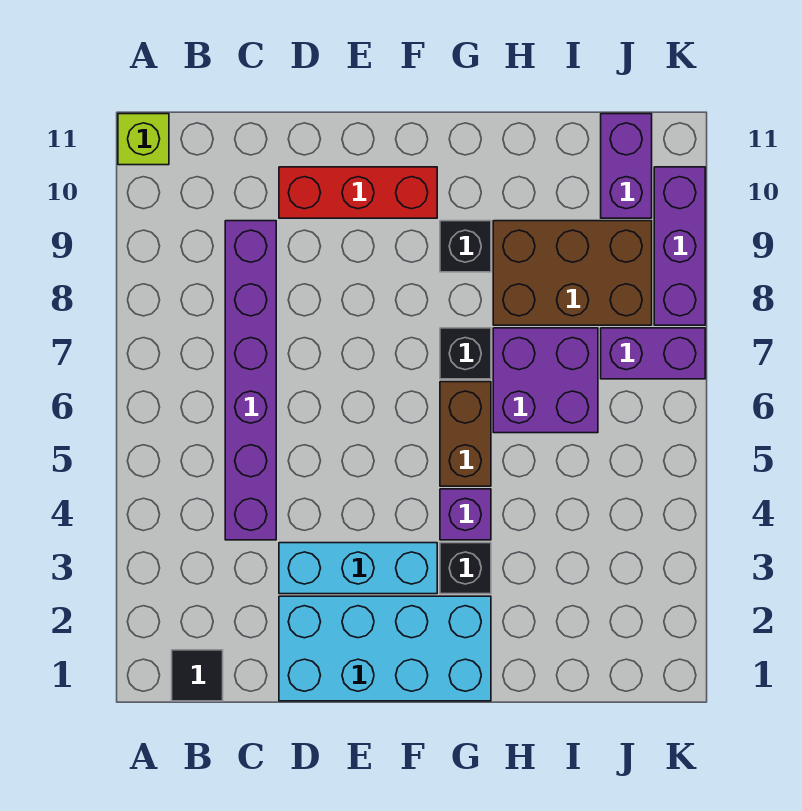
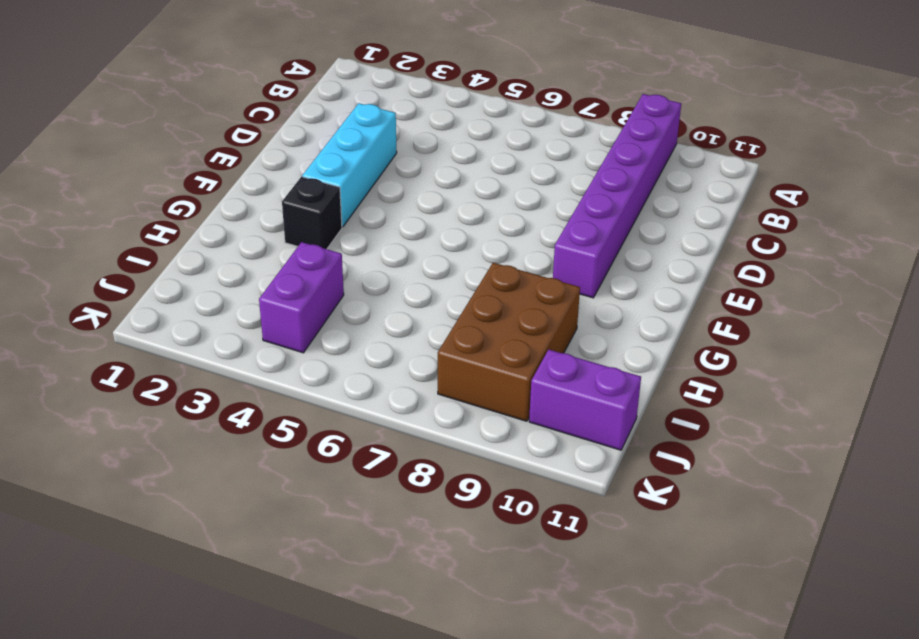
purple brick A9:F9 level 1 -> purple brick C4:C9 level 1
purple brick I4:J4 level 1 -> purple brick J7:K7 level 1
none -> lime brick A11 level 1
none -> black tile B1 level 1
none -> cyan brick D1:G2 level 1

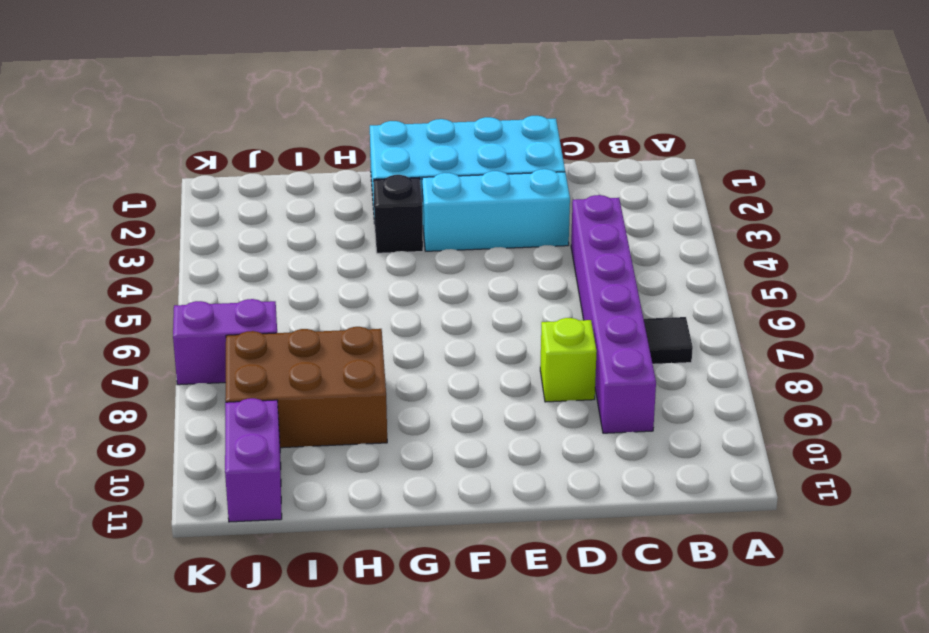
black tile B7 level 1 -> black tile B1 level 1
lime brick D8 level 1 -> lime brick A11 level 1
none -> red brick D10:F10 level 1
none -> purple brick G4 level 1
none -> brown brick G5:G6 level 1

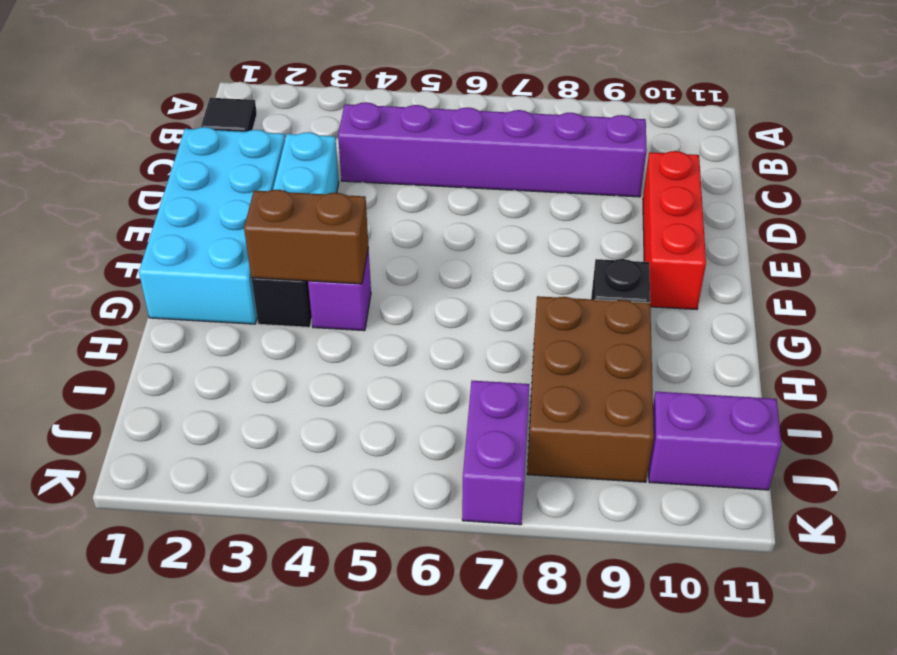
brown brick G3:G4 level 2 -> brown brick G5:G6 level 1
none -> lime brick A11 level 1
none -> black brick G7 level 1
none -> purple brick H6:I7 level 1

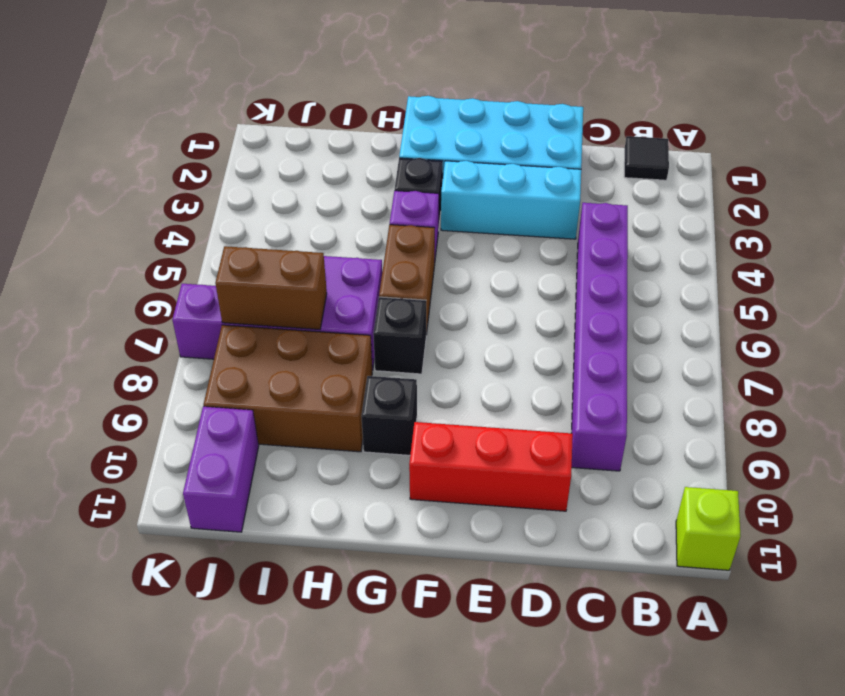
brown brick I7:J7 level 2 -> none
none -> purple brick K8:K10 level 1

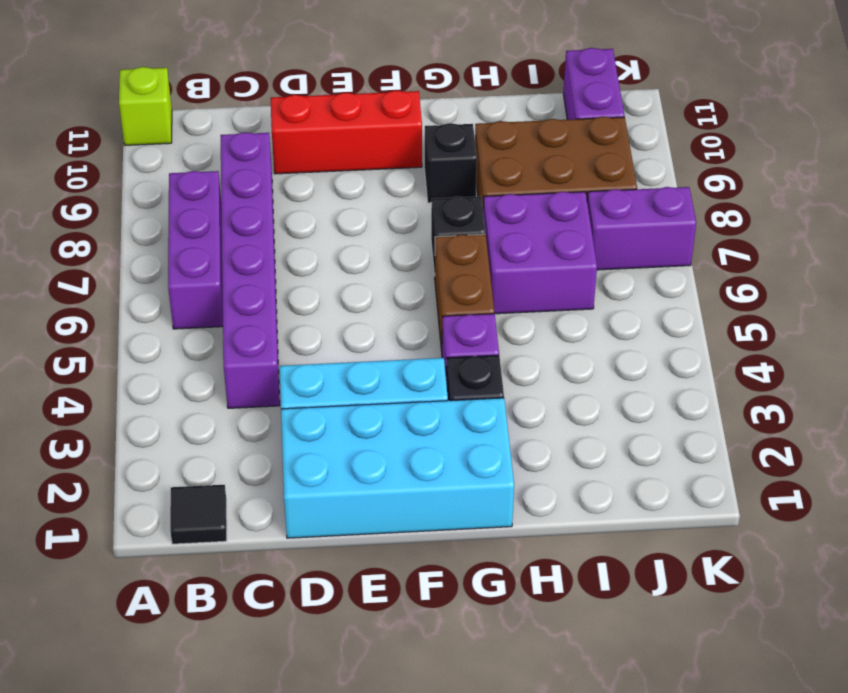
purple brick B6:B8 level 1 -> purple brick K8:K10 level 1

